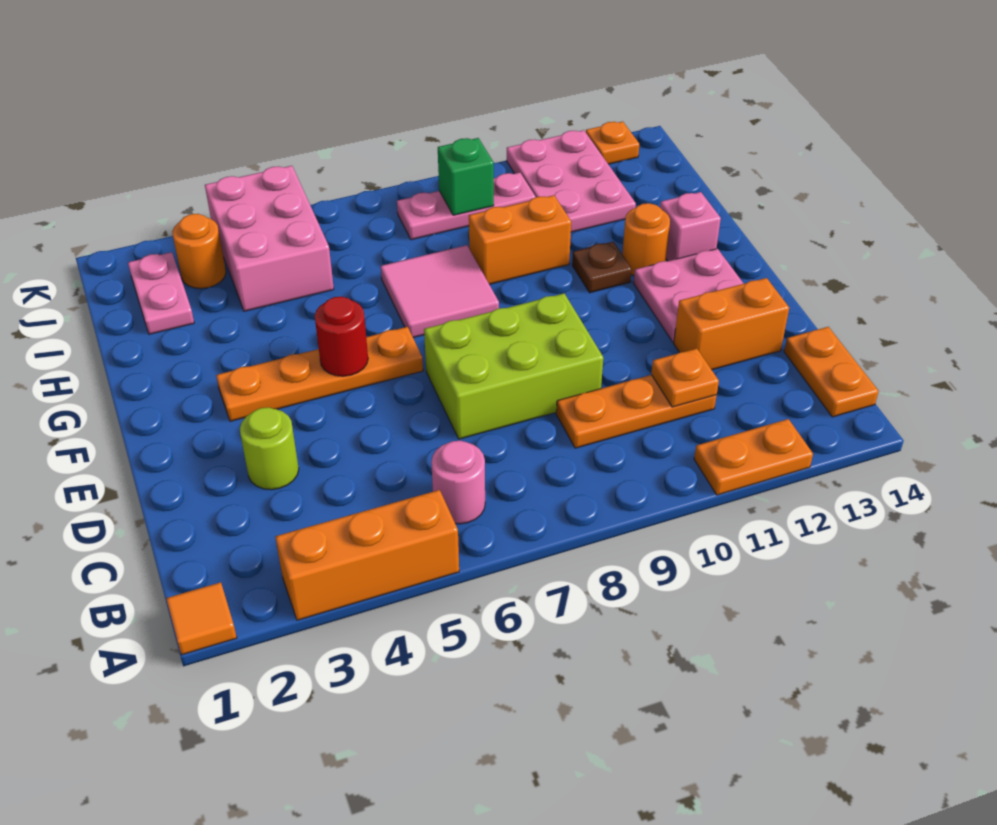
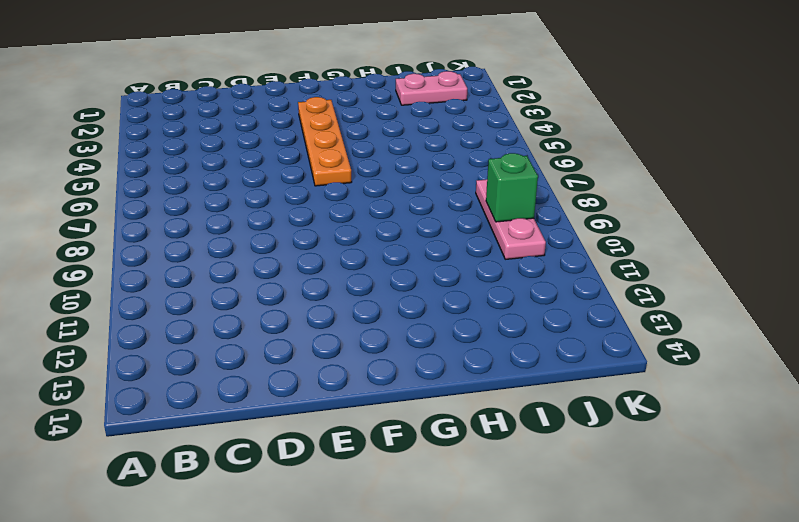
none -> orange tile A1 level 1
none -> orange brick A3:A5 level 1
none -> orange plate A11:A12 level 1

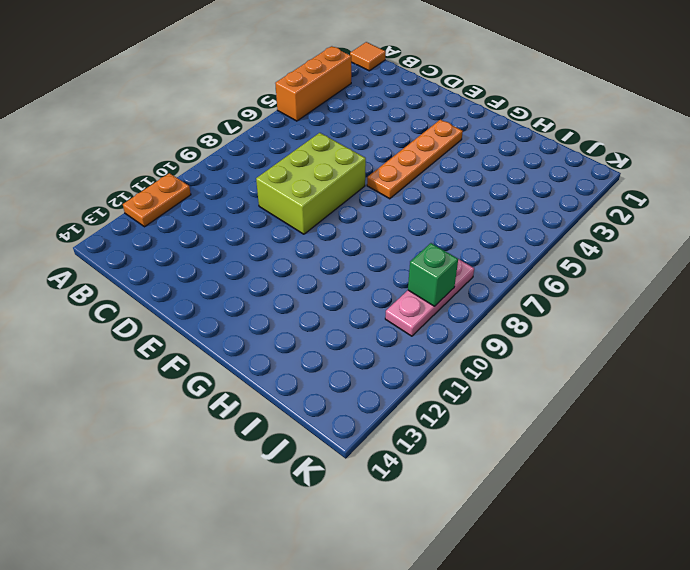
none -> pink round brick B6 level 1
none -> orange plate B14:C14 level 1
none -> orange plate C9:C11 level 1

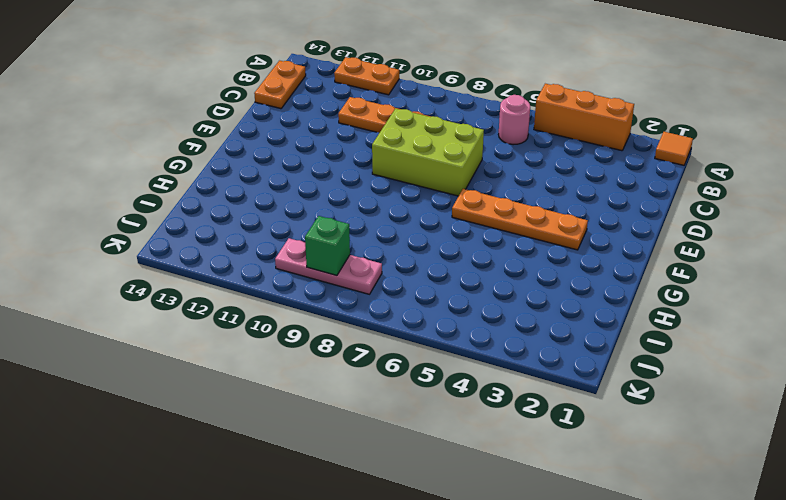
none -> lime round brick D3 level 1
none -> orange brick D12:D13 level 1
none -> pink plate E12:F13 level 1

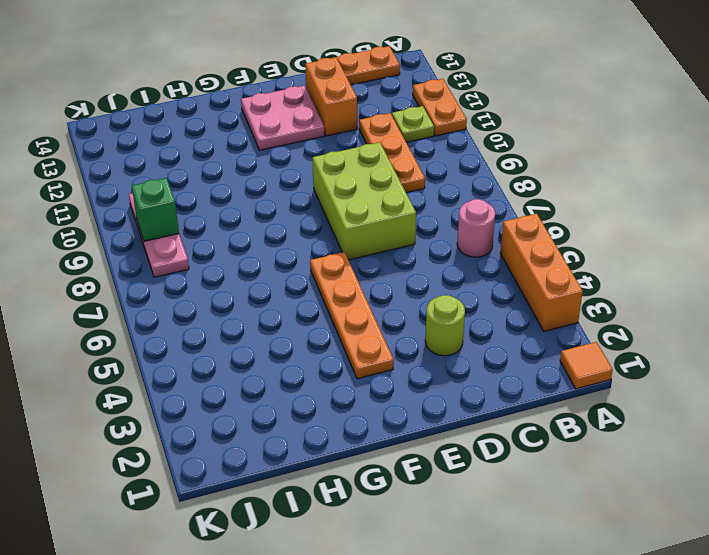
lime plate B11 level 1 -> none
none -> pink tile G7:H8 level 1
none -> brown plate G11 level 1
none -> orange round brick G12 level 1

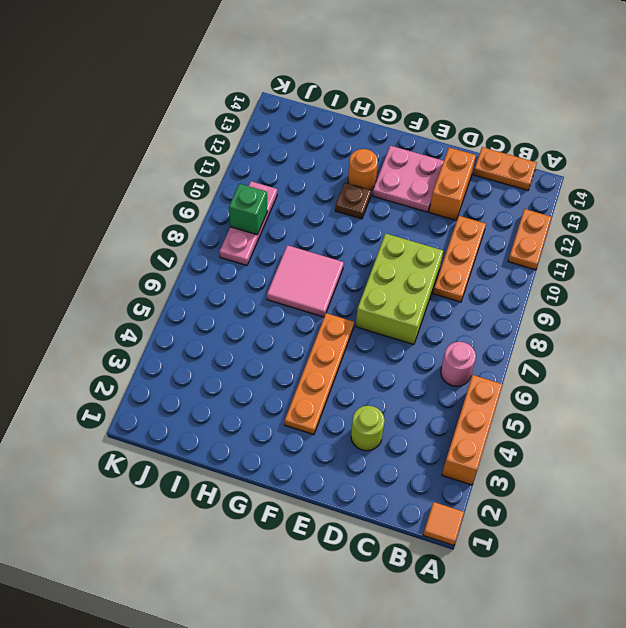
none -> pink brick G13 level 1
none -> orange brick H9:H10 level 1
none -> pink plate I2:J2 level 1

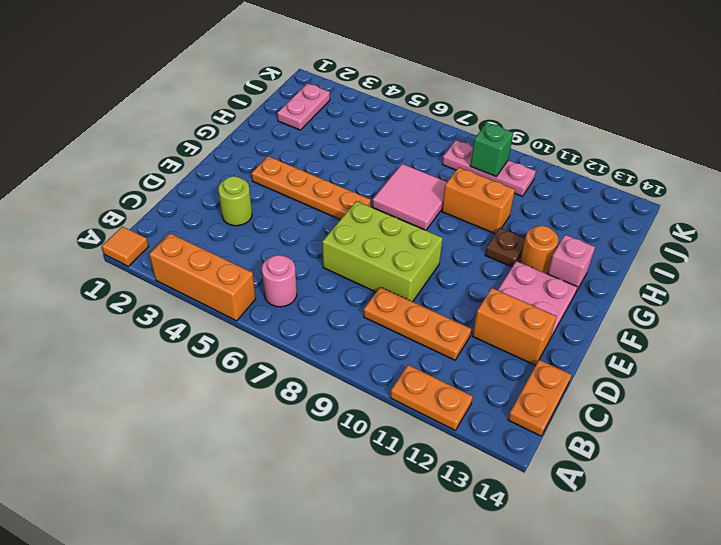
none -> pink brick I4:K5 level 1
none -> pink plate I11:K12 level 1
none -> orange round brick J3 level 1

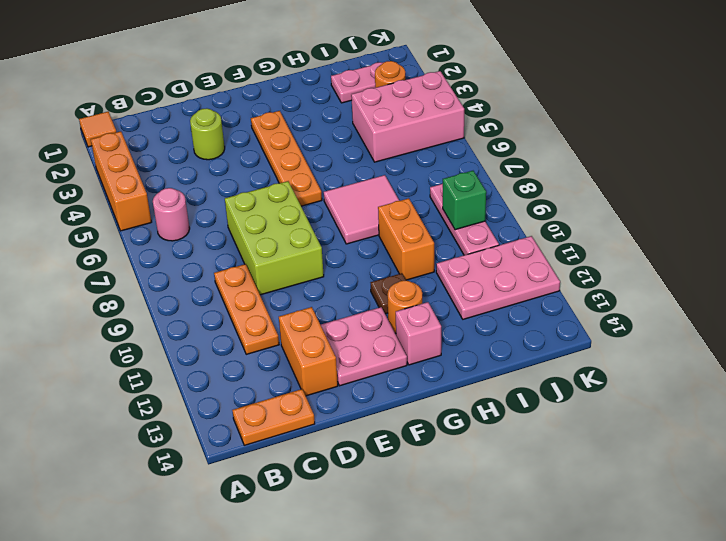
none -> orange plate A11:A12 level 1
none -> orange plate K13 level 1
none -> orange plate C11 level 2

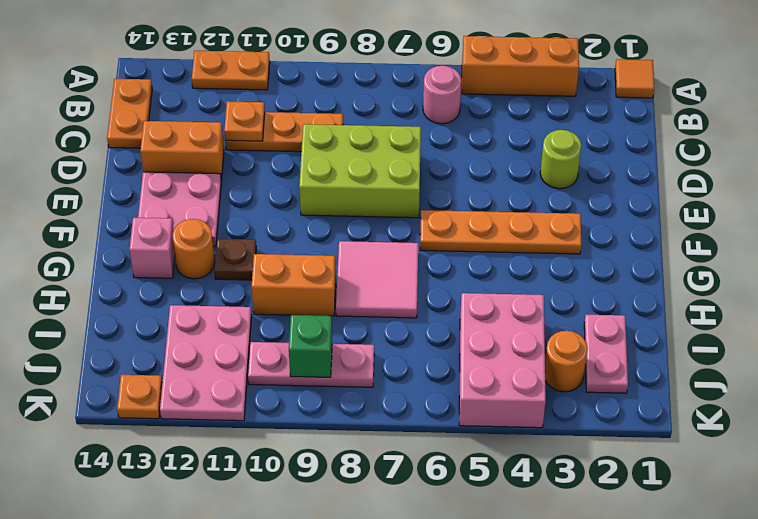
none -> red round brick F5 level 2

